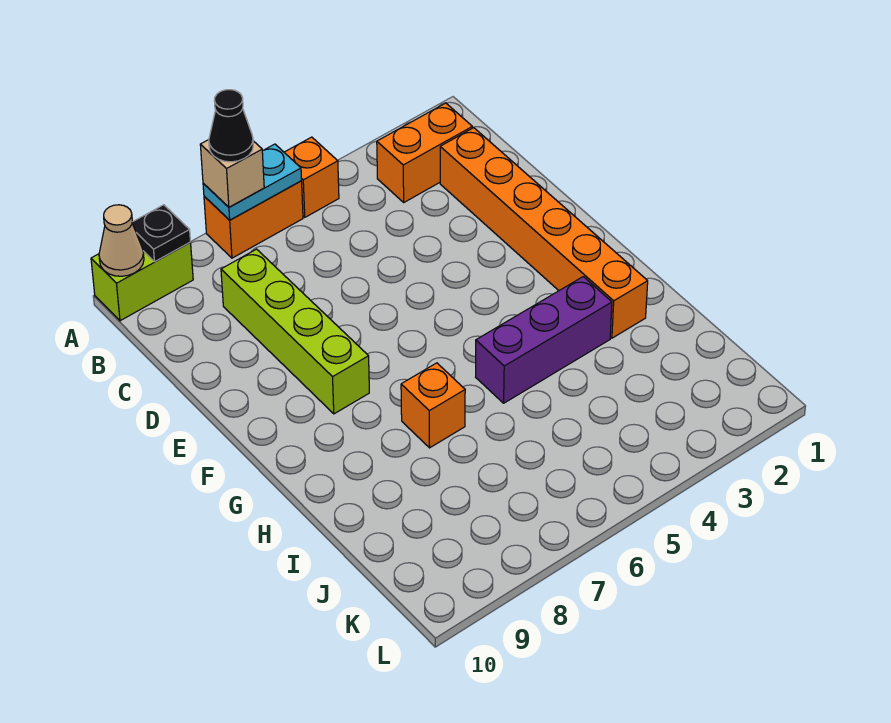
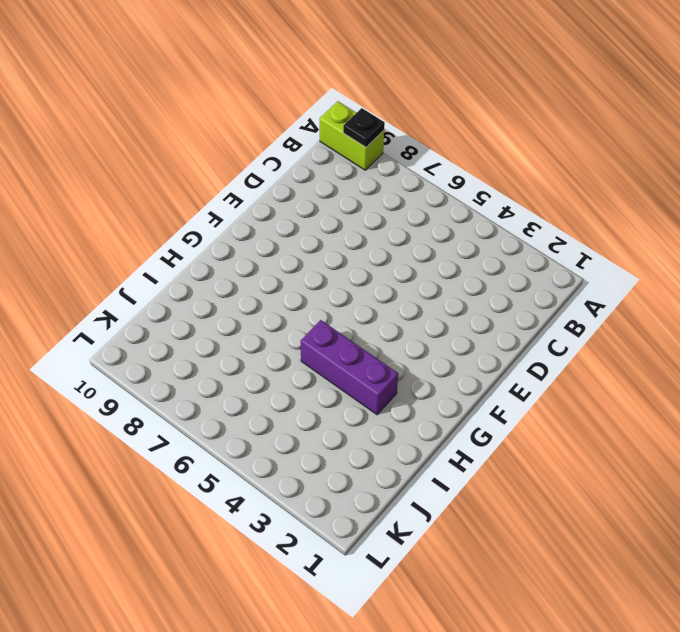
none -> orange brick A5 level 1
none -> orange brick A6:A7 level 1
none -> orange brick B2:B3 level 1

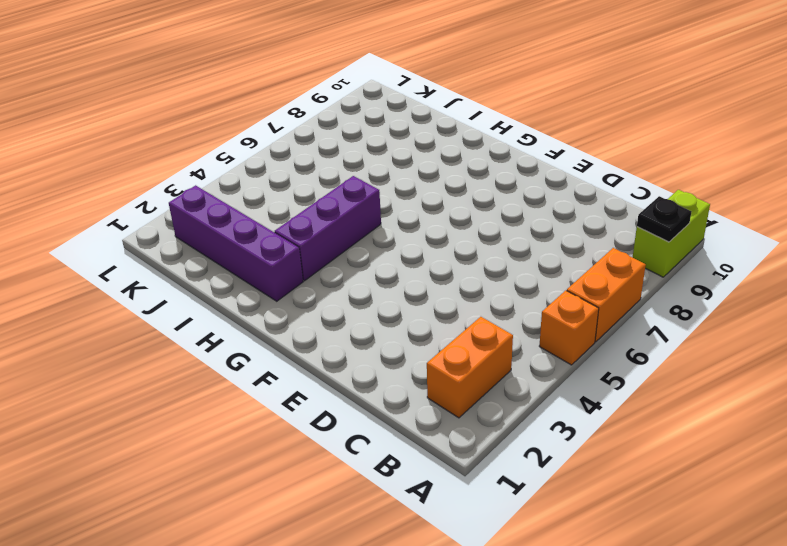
purple brick H2:K2 level 1 -> orange brick C2:H2 level 1
none -> lime brick C8:F8 level 1
none -> orange brick H7 level 1
none -> cyan plate A6:A7 level 2

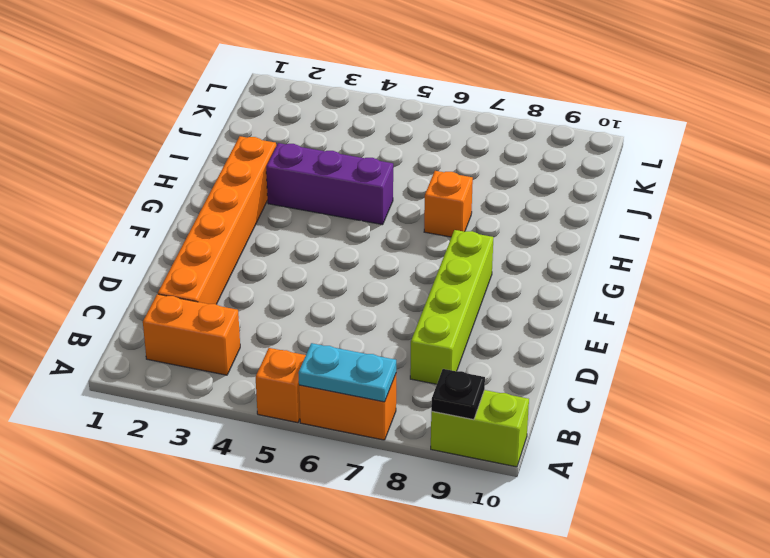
none -> tan cone A10 level 2
none -> tan brick A7 level 3
none -> black cone A7 level 4

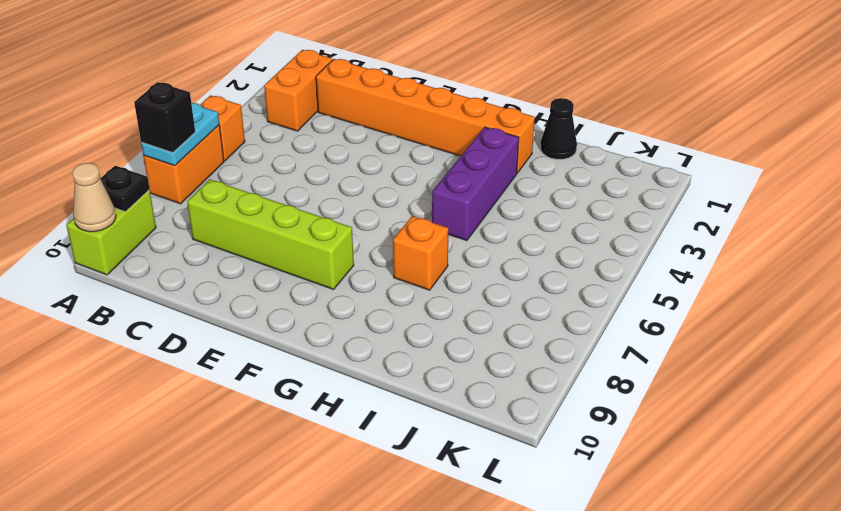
black brick A7 level 3 -> tan brick A7 level 3
black cone I1 level 1 -> black cone A7 level 4

